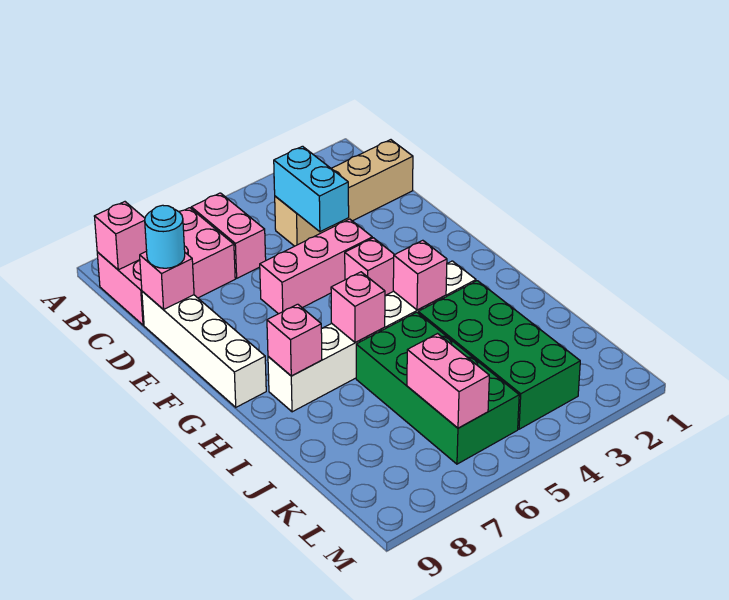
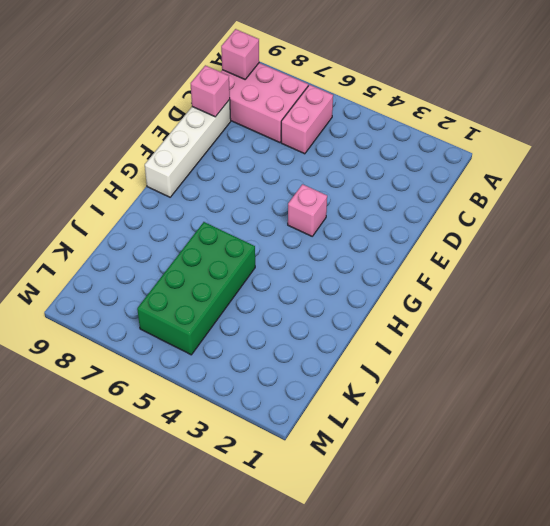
none -> tan brick C1:C4 level 1
none -> pink brick E4:E6 level 1
none -> white brick H3:H8 level 1

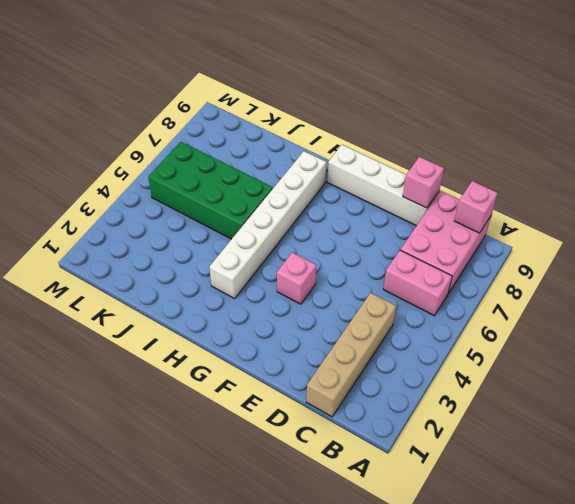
none -> pink brick E4:E6 level 1
none -> green brick I3:L4 level 1
none -> cyan brick C4:D4 level 2

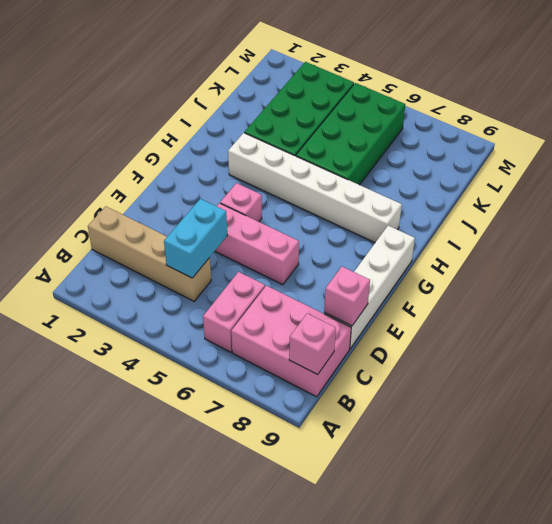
none -> pink brick H4 level 2
none -> pink brick H6 level 2
none -> pink brick H8 level 2

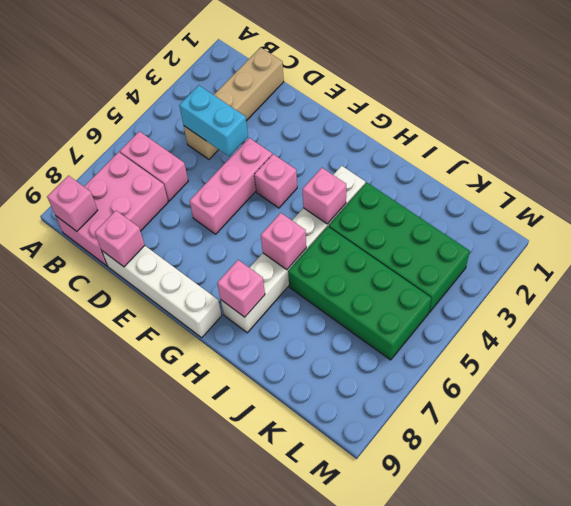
none -> pink brick K6:L6 level 2
none -> cyan round brick D9 level 3

